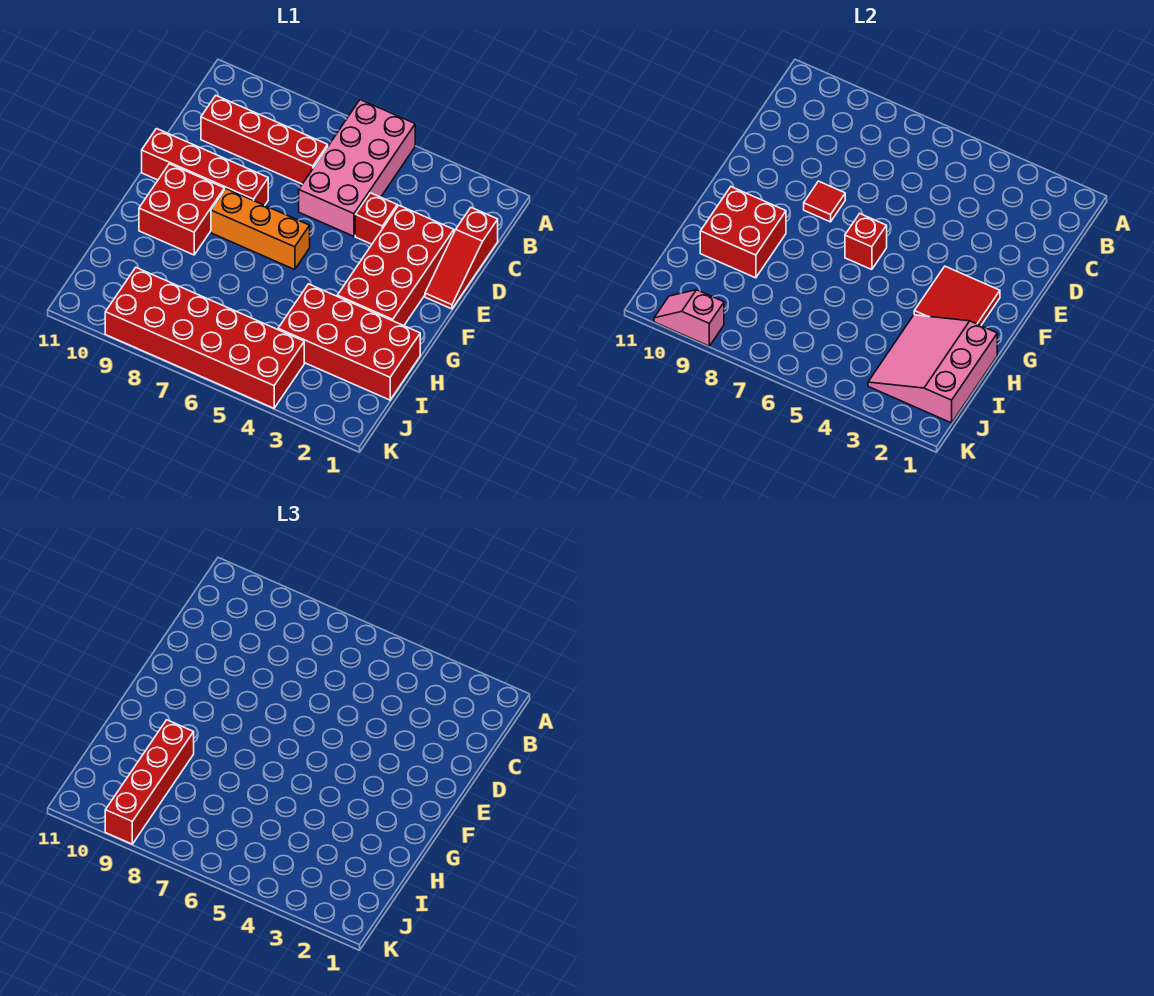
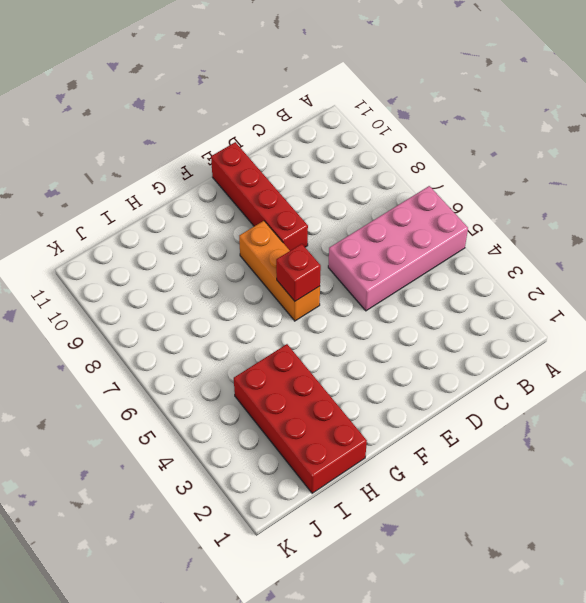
none -> red slope C1:E1 level 1 top C
none -> red brick C7:C10 level 1
none -> red brick D2:G3 level 1

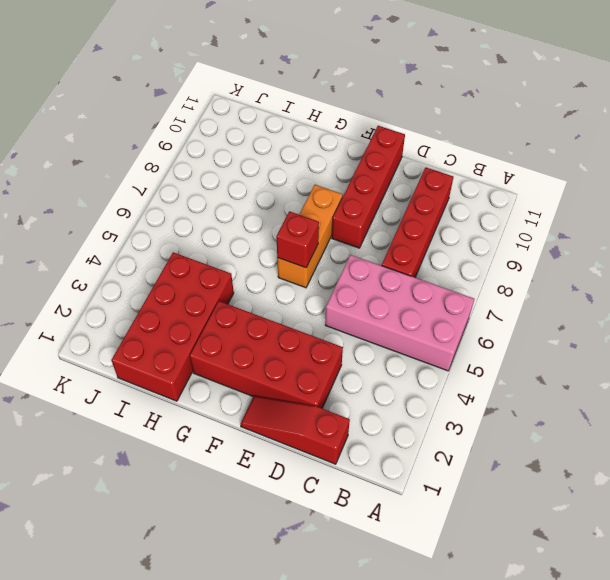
none -> red brick D4 level 1
none -> red brick F9:G10 level 1
none -> red brick J4:K9 level 1

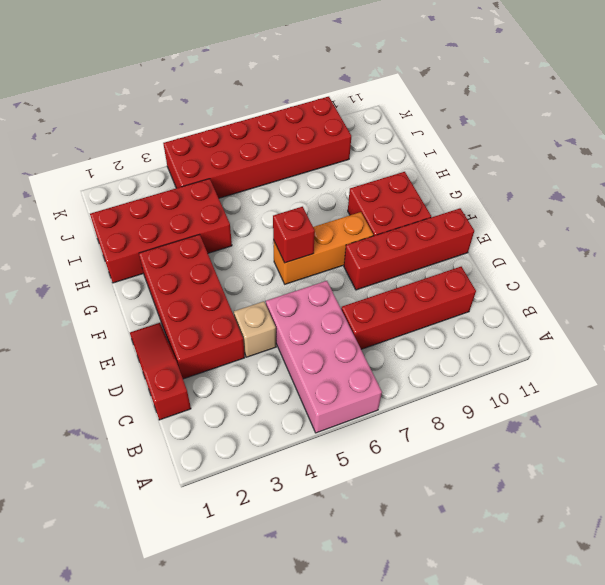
tan brick D4 level 1 -> red brick D4 level 1
none -> red tile E8 level 2
none -> red tile F2:G3 level 2
none -> red brick G9:H10 level 2

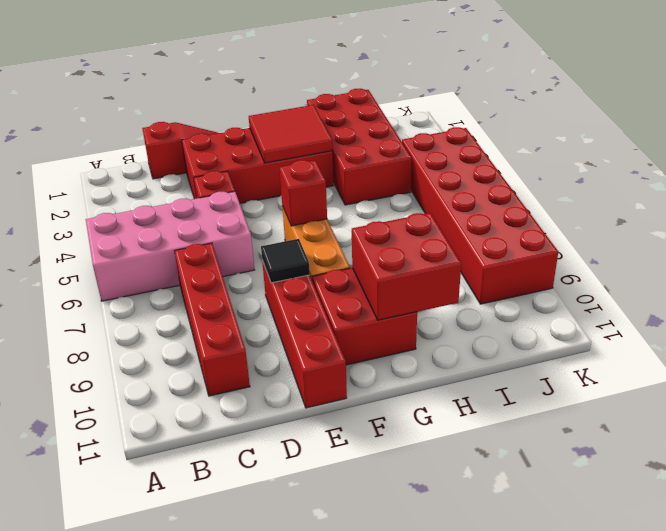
black tile E8 level 2 -> red tile E8 level 2
none -> pink slope H1:J3 level 2 top 1
none -> pink slope K9:K10 level 2 top 9
none -> red brick H9:K9 level 3

